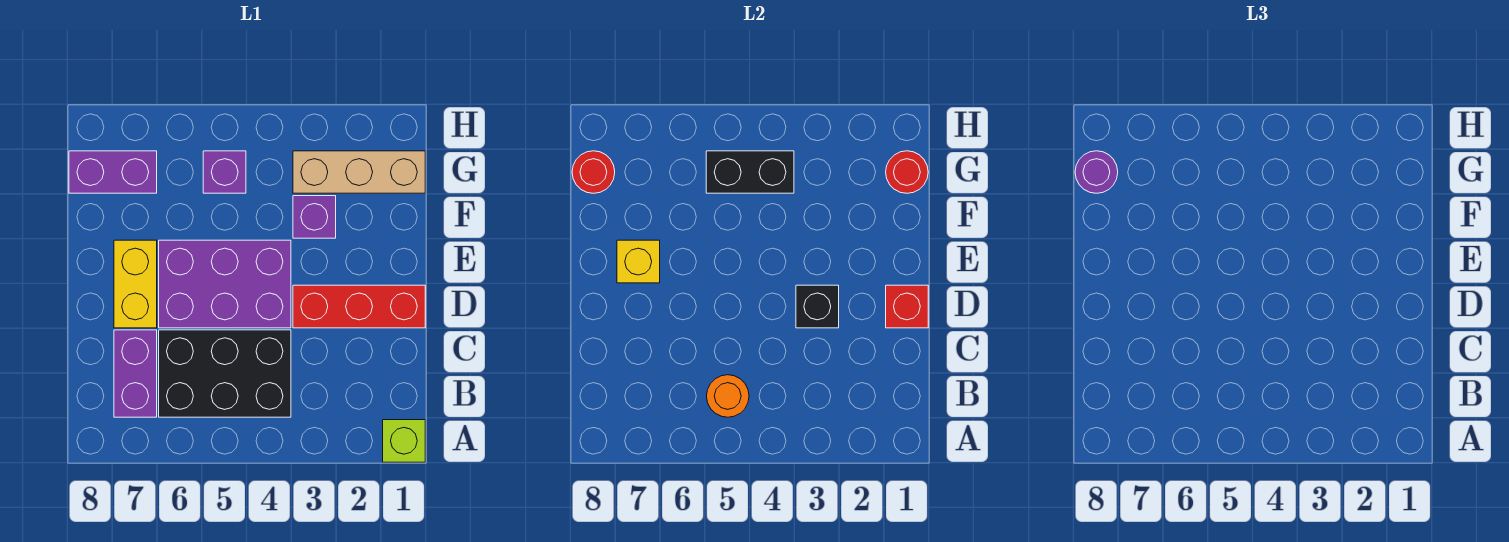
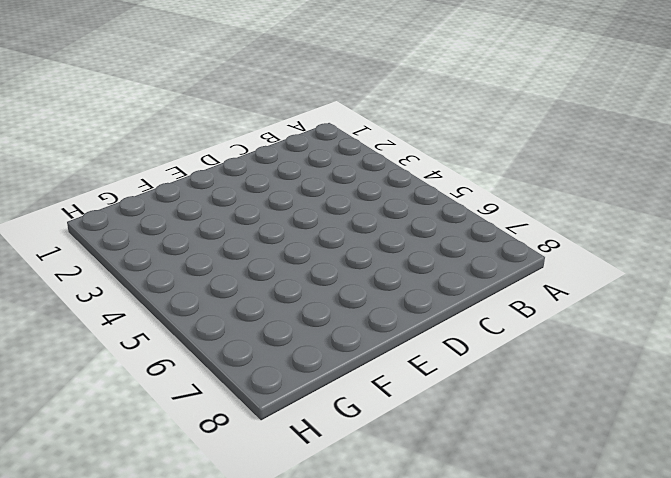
none -> lime brick A1 level 1
none -> black brick B4:C6 level 1
none -> purple brick B7:C7 level 1

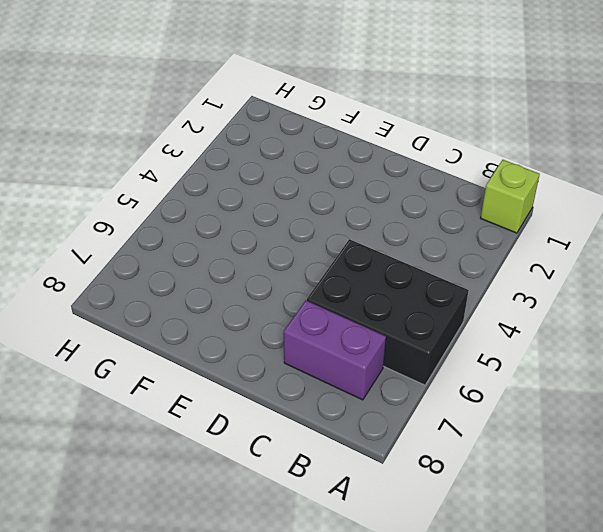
black brick A5:C6 level 1 -> black brick B4:C6 level 1
none -> red brick D1:D3 level 1
none -> purple brick D4:E6 level 1
none -> yellow brick D7:E7 level 1

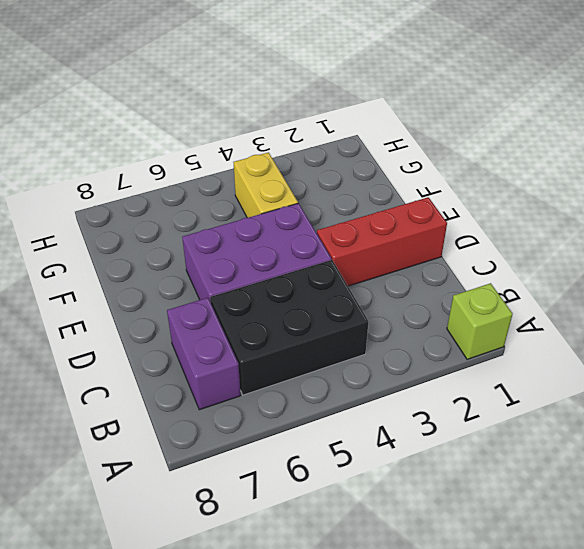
yellow brick F4:G4 level 1 -> yellow brick D7:E7 level 1
none -> purple brick F3 level 1
none -> tan brick G1:G3 level 1
none -> purple brick G5 level 1

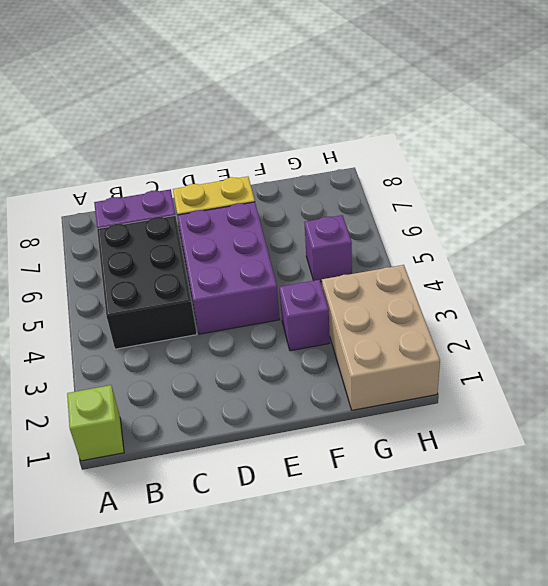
tan brick G1:H3 level 1 -> tan brick G1:G3 level 1
none -> red brick D1:D3 level 1
none -> purple brick G7:G8 level 1
none -> orange round brick B5 level 2

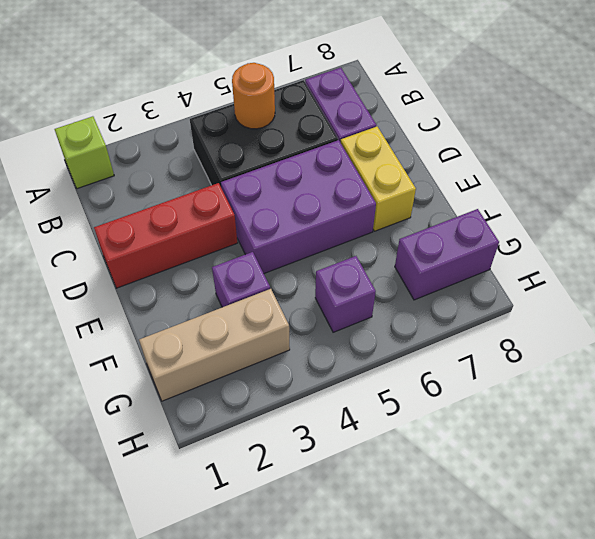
none -> red brick D1 level 2
none -> black brick D3 level 2
none -> yellow brick E7 level 2

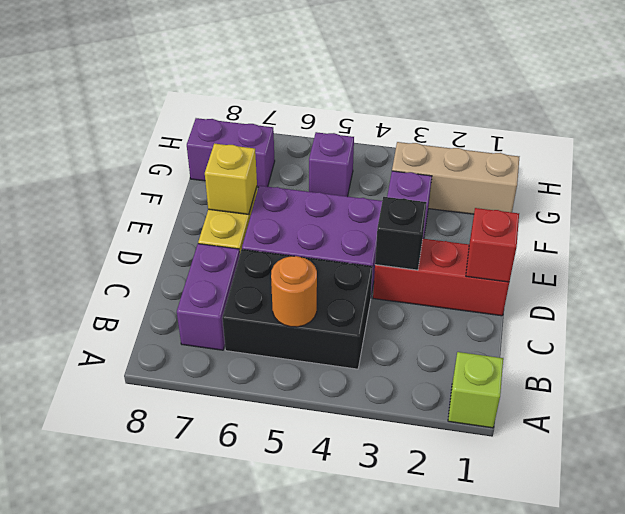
none -> red round brick G1 level 2
none -> black brick G4:G5 level 2
none -> red round brick G8 level 2

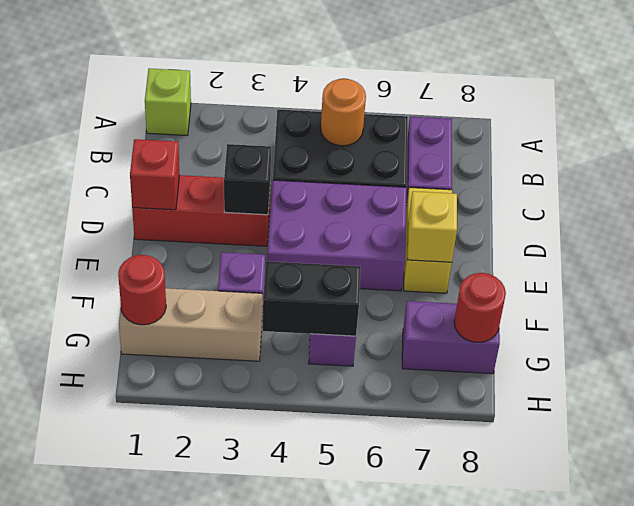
none -> purple round brick G8 level 3

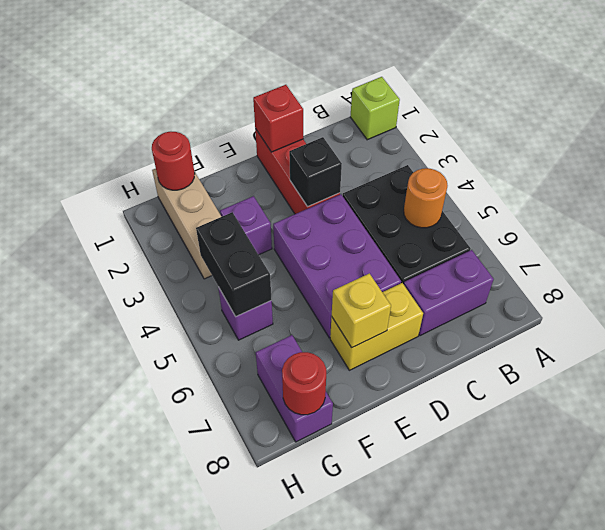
none -> purple round brick G8 level 3

